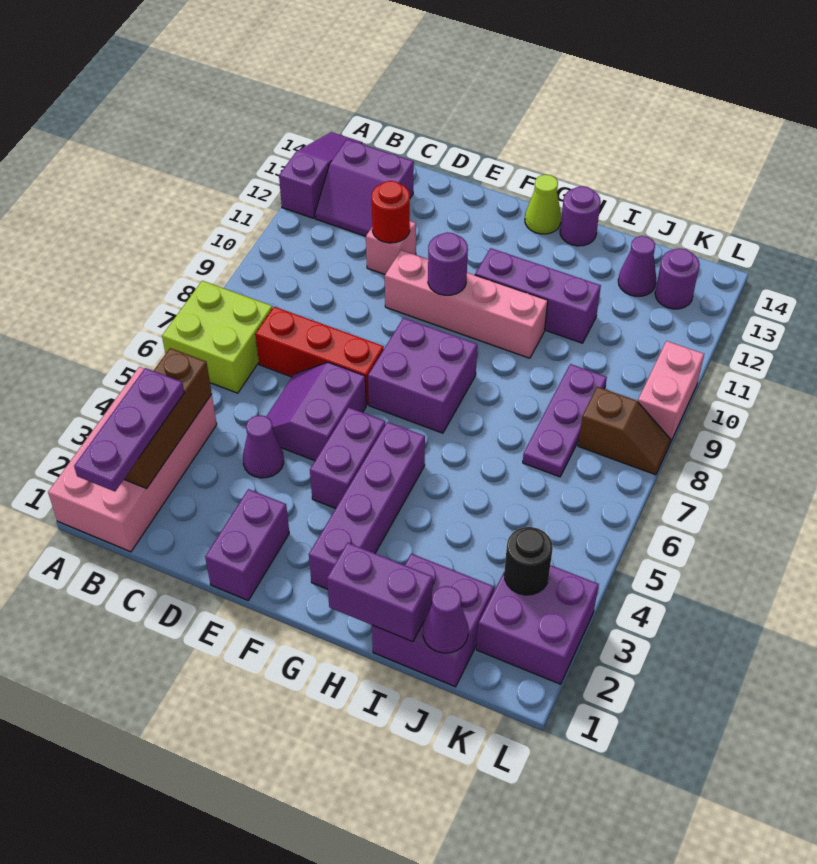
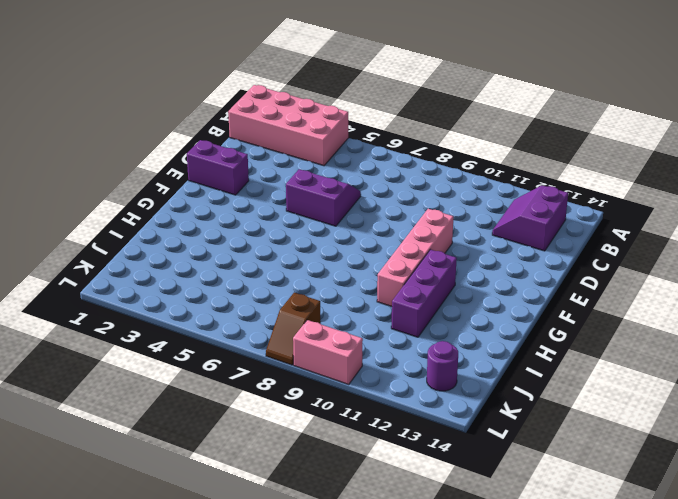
none -> lime brick A6:B7 level 1
none -> purple slope A12:A14 level 1 top 12
none -> red brick C7:E7 level 1
none -> purple cone D4 level 1

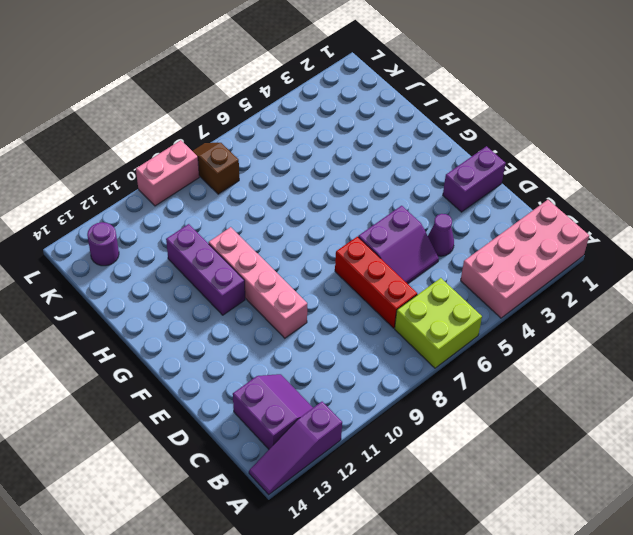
none -> pink brick D11 level 1
none -> purple brick F4:F5 level 1
none -> purple brick F7:G8 level 1
none -> purple brick G2:G5 level 1

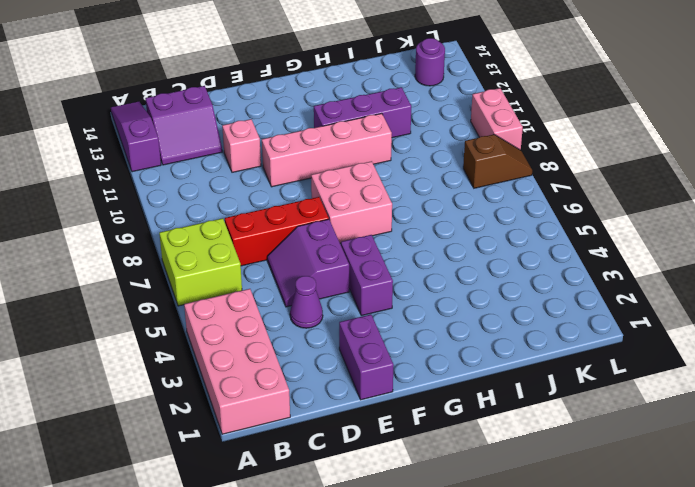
pink brick F7:G8 level 1 -> purple brick F7:G8 level 1
none -> purple brick G2:G5 level 1
none -> lime cone G14 level 1
none -> purple round brick H14 level 1
none -> purple brick I1:J2 level 1

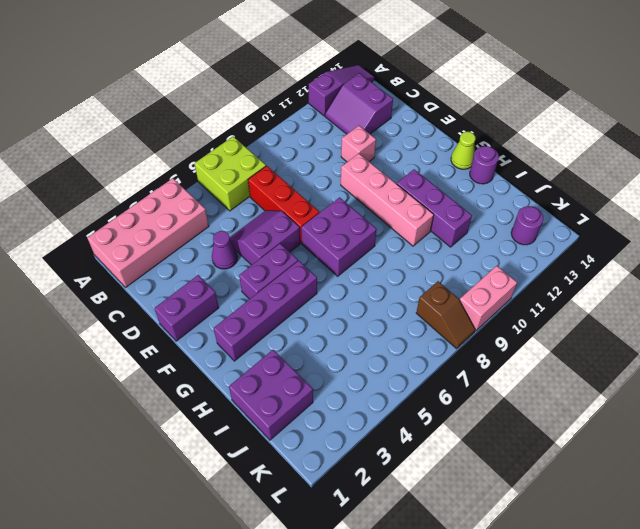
none -> purple plate J7:J9 level 1
none -> purple cone J13 level 1
none -> purple brick K2:L3 level 1
none -> brown brick B2:B4 level 2

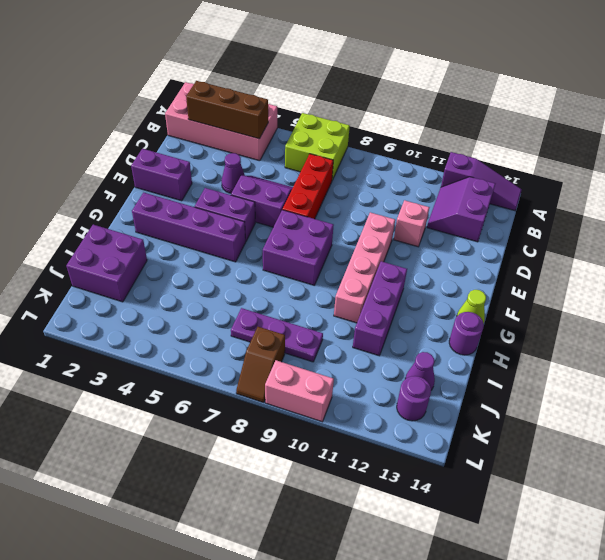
none -> purple brick K2:L3 level 1
none -> red round brick D11 level 2
none -> purple round brick F10 level 2
none -> purple brick H1:I1 level 2

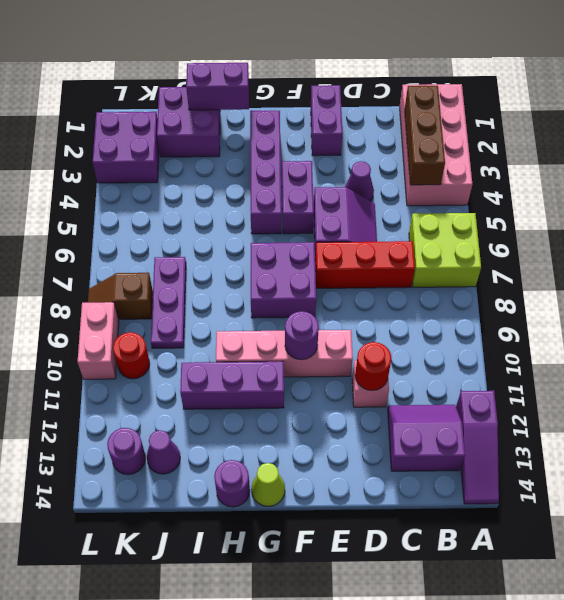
red round brick K10 level 1 -> none
none -> purple cone J1 level 2
none -> black round brick K3 level 2
none -> purple plate B1:B3 level 3

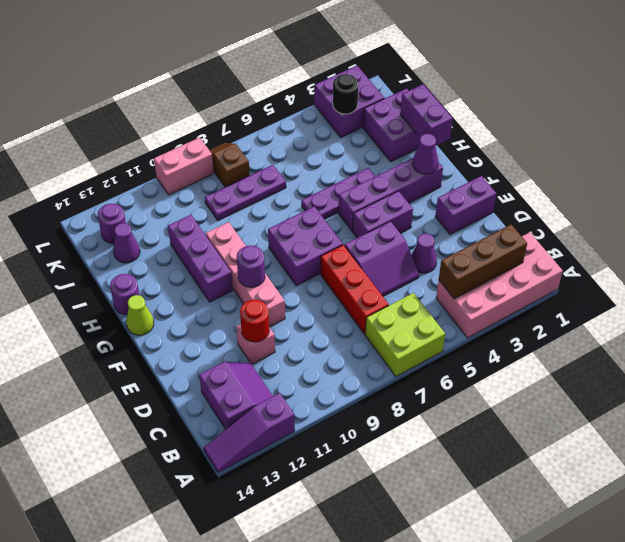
purple cone G2 level 2 -> purple cone J1 level 2
purple plate H4:H6 level 1 -> purple plate B1:B3 level 3

